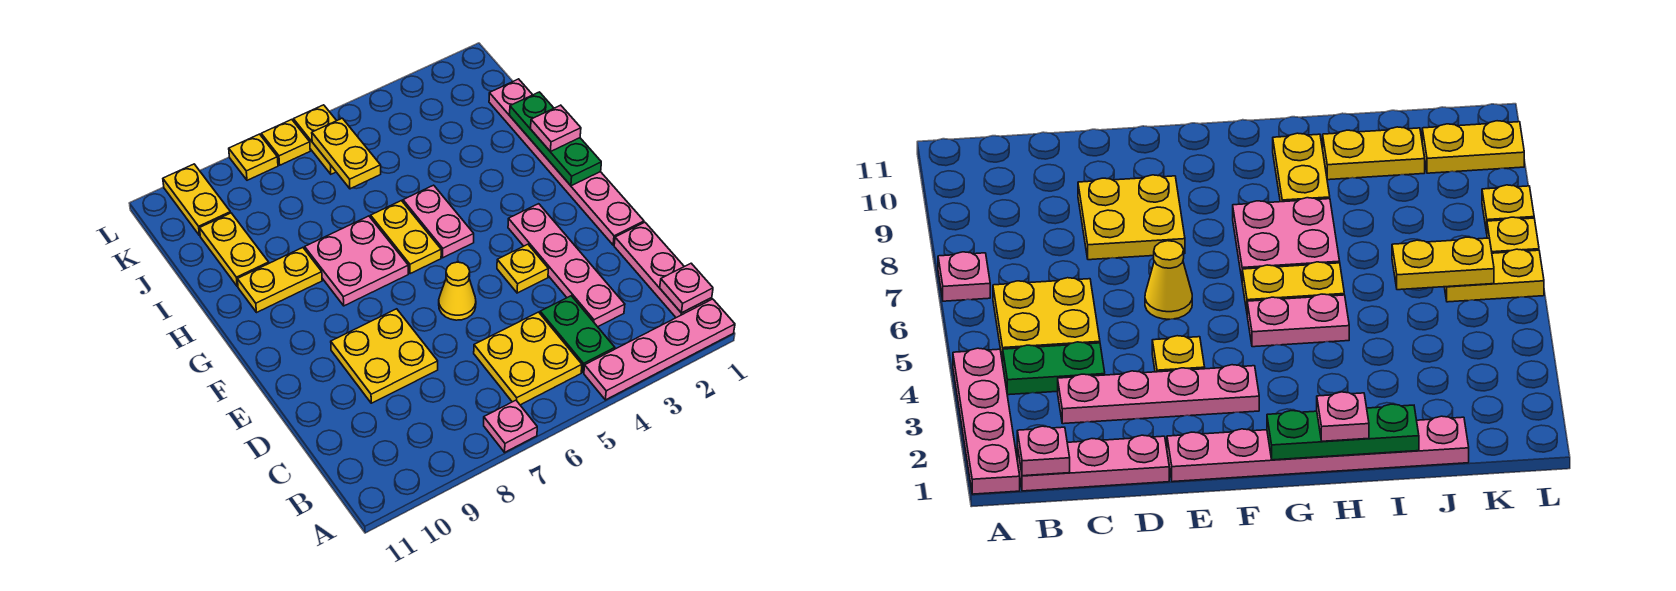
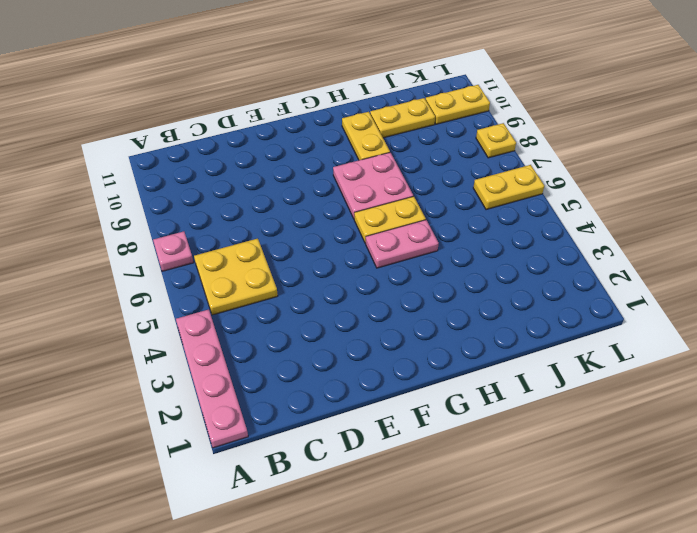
none -> pink plate B1:D1 level 1
none -> green plate B4:C4 level 1
none -> pink plate C3:F3 level 1

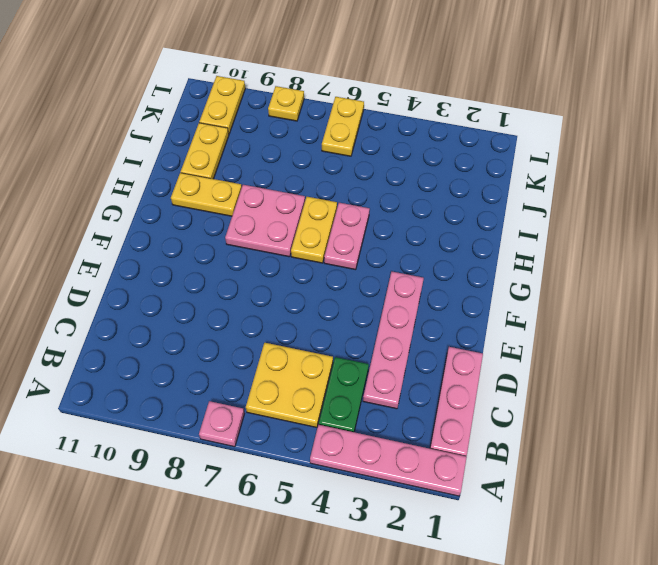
none -> yellow plate D8:E9 level 1
none -> pink plate E1:J1 level 1
none -> yellow plate E4 level 1

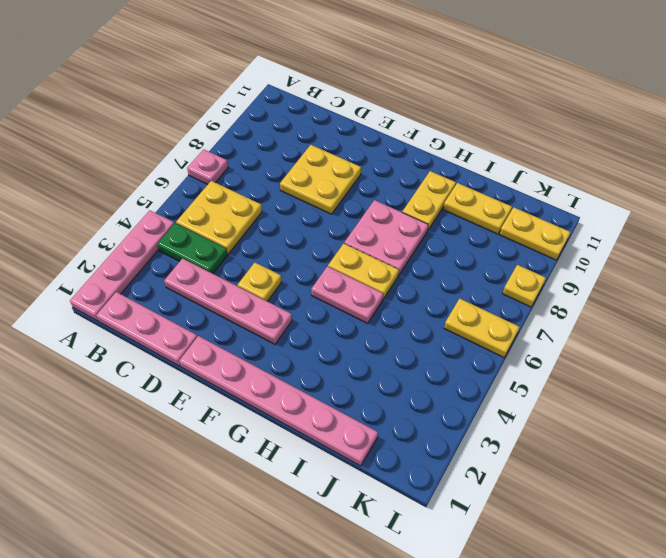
none -> yellow cone E6 level 1
none -> yellow plate L7 level 1
none -> pink plate B1 level 2

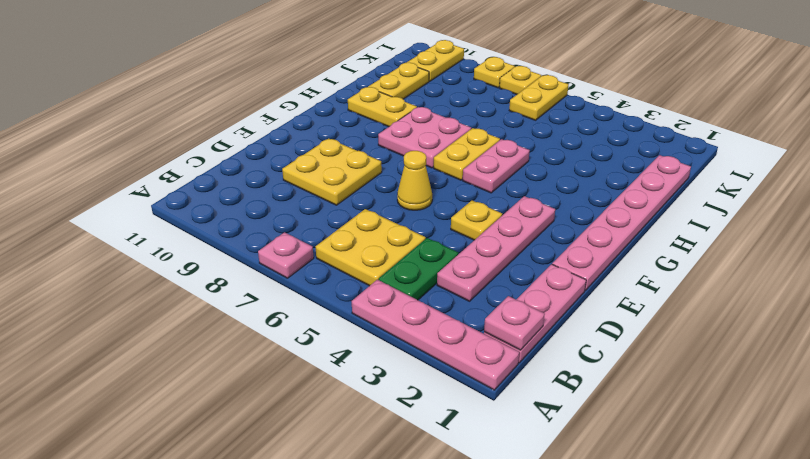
none -> green plate G1:I1 level 2
none -> yellow plate J6:K6 level 2
none -> pink plate H1 level 3

